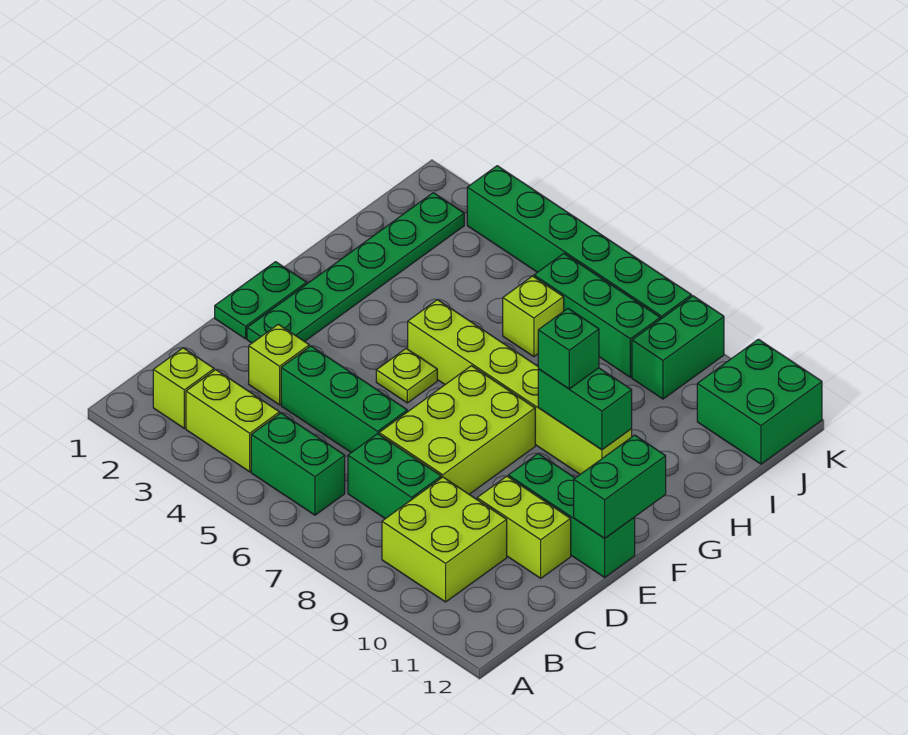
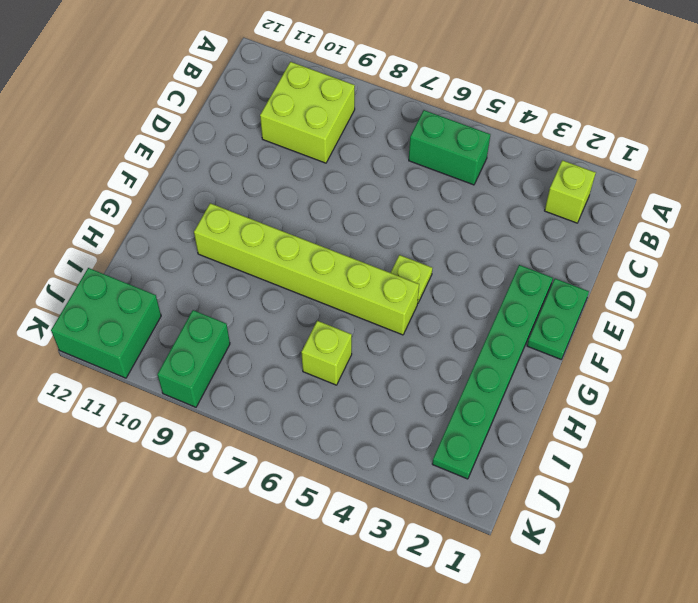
none -> lime brick B3:B4 level 1
none -> green brick C7:C8 level 1
none -> lime brick D3 level 1

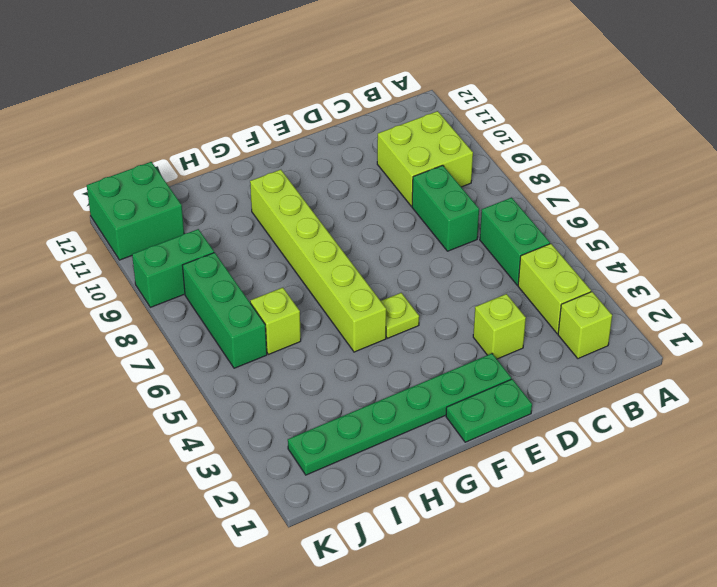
none -> green brick D4:D6 level 1
none -> lime brick D7:F8 level 1
none -> lime brick D10:D11 level 1

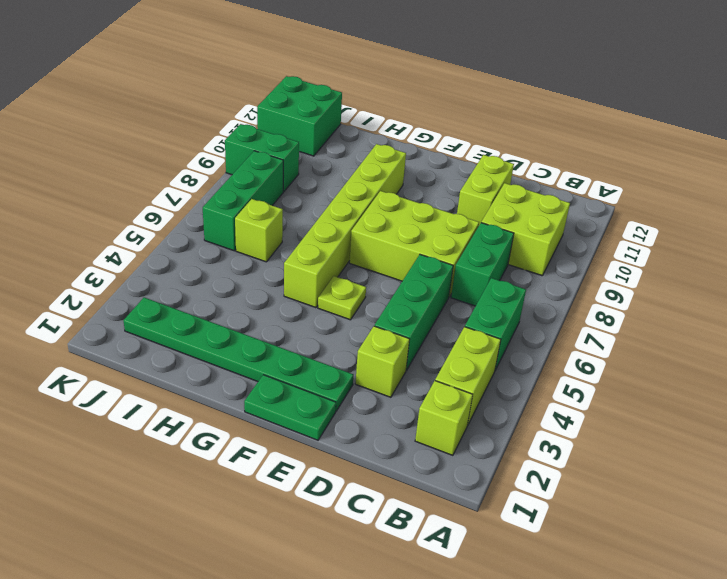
none -> green brick E10:E12 level 1
none -> green brick K3:K8 level 1
none -> green brick E12:F12 level 2

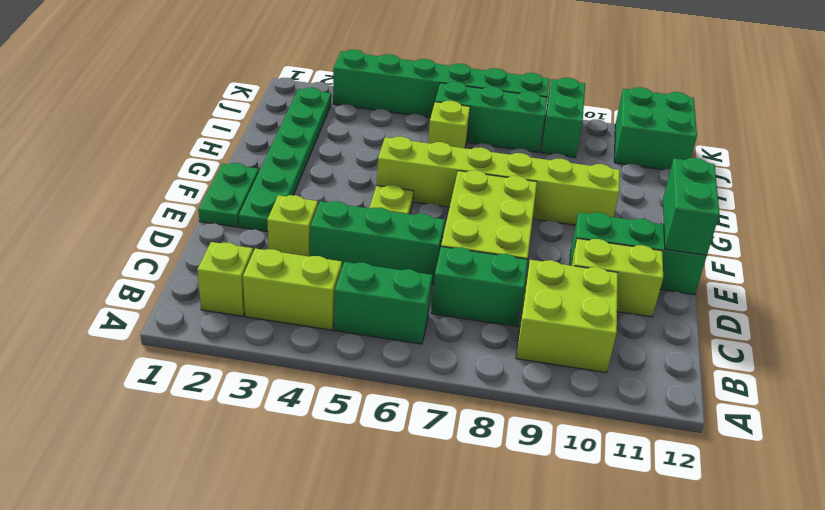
none -> green brick G9:G10 level 2
none -> green brick G9 level 3

